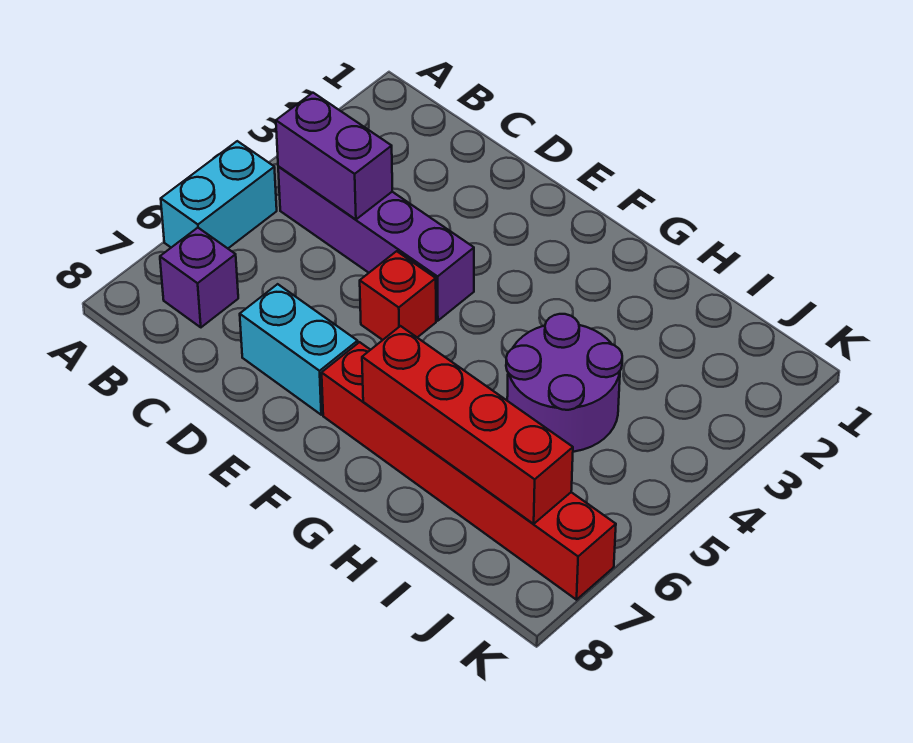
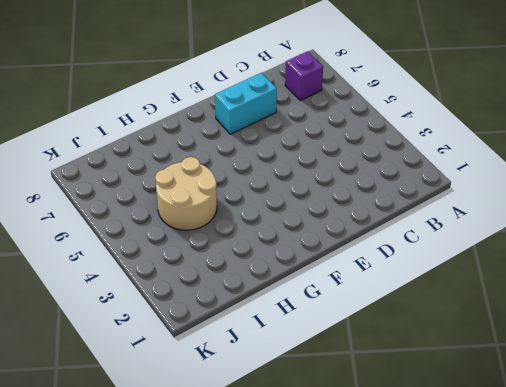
tan round brick H4:I5 level 1 -> purple round brick H4:I5 level 1
none -> cyan brick A5:A6 level 1
none -> purple brick B4:E4 level 1

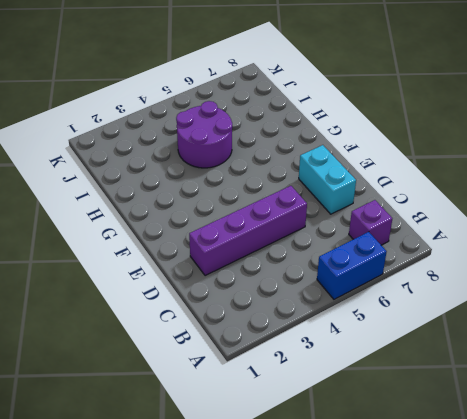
blue brick A5:A6 level 1 -> cyan brick A5:A6 level 1
purple brick D2:D5 level 1 -> purple brick B4:E4 level 1
none -> red brick E5 level 1
none -> red brick F7:K7 level 1

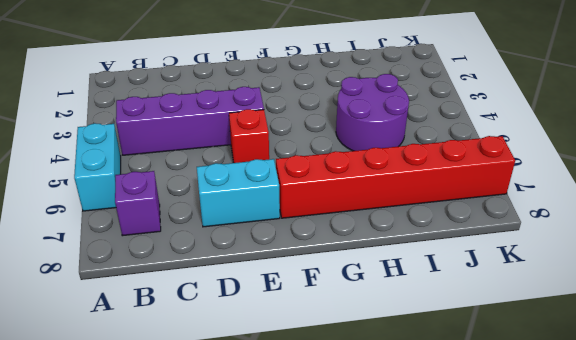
none -> purple brick B4:C4 level 2
none -> red brick G7:J7 level 2

